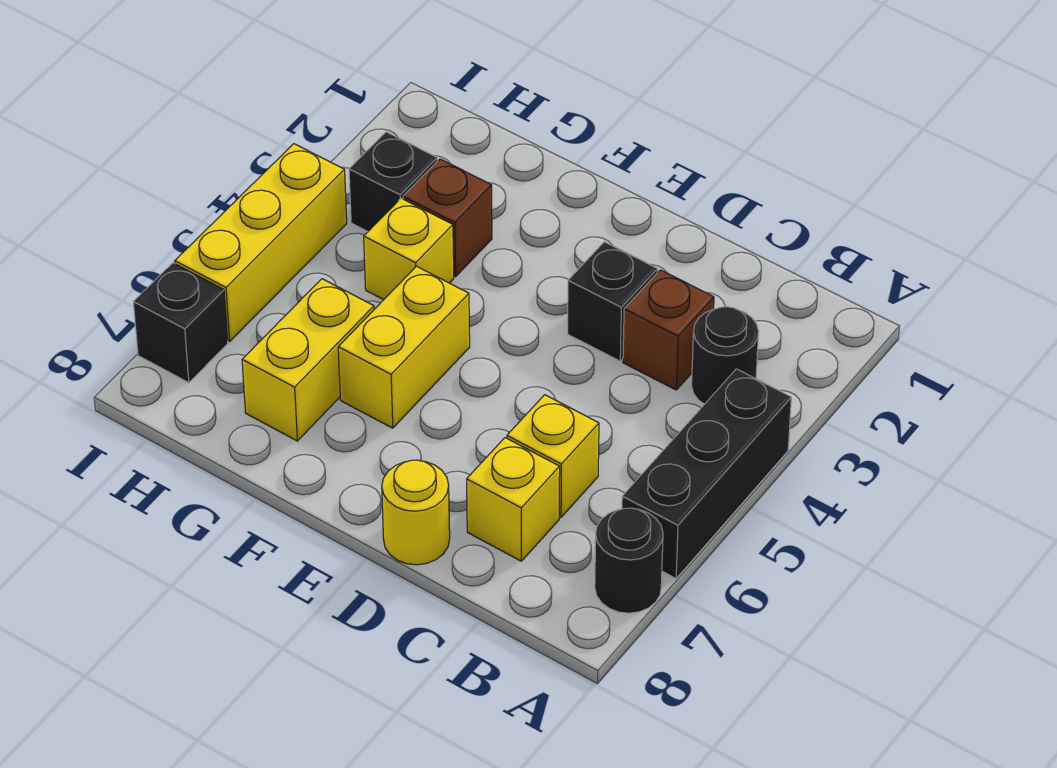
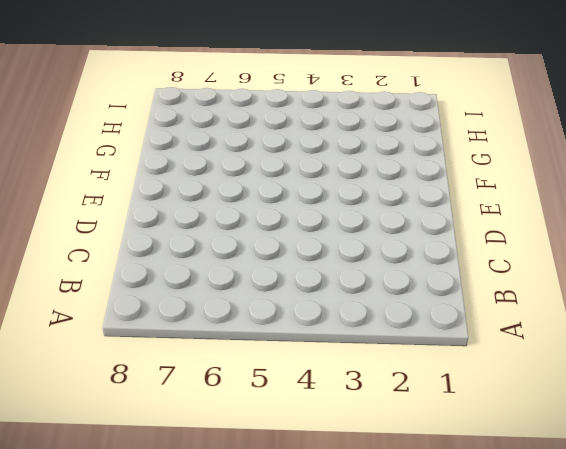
none -> black brick A4:A6 level 1
none -> black round brick A7 level 1
none -> black round brick B3 level 1

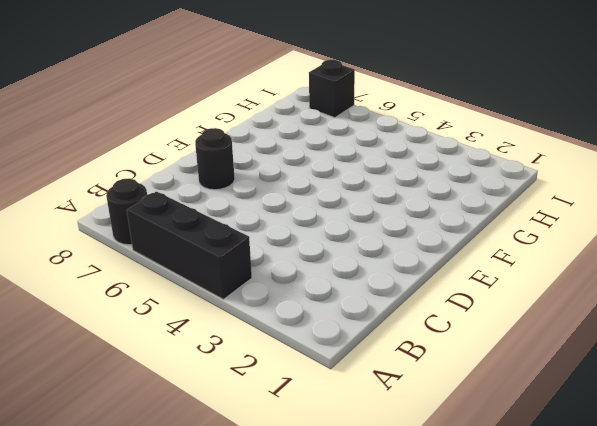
black round brick D7 level 1 -> black round brick B3 level 1
none -> brown brick C3 level 1
none -> yellow brick C6 level 1
none -> yellow brick C7 level 1

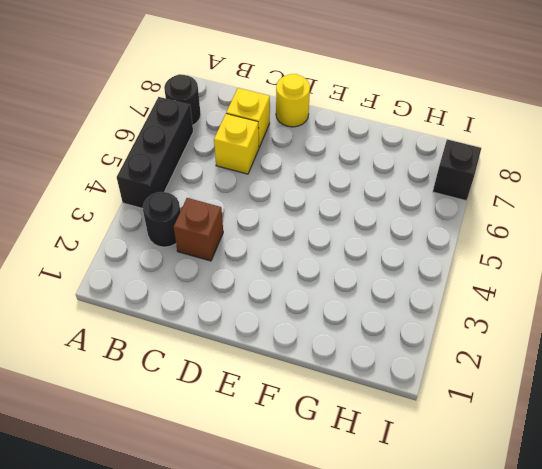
none -> black brick D3 level 1
none -> yellow brick F5:F6 level 1
none -> brown brick G3 level 1

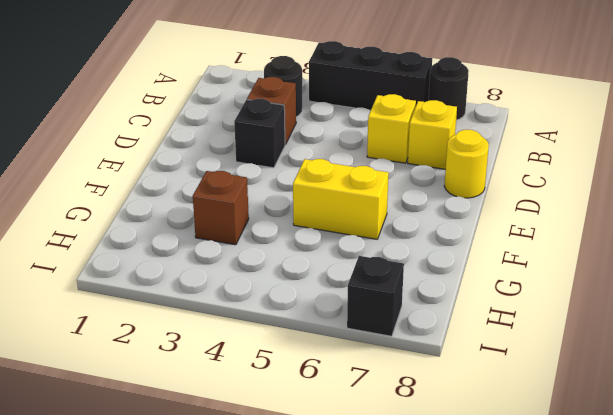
none -> yellow brick G4 level 1
none -> yellow brick G6:G7 level 1
none -> black brick H3 level 1

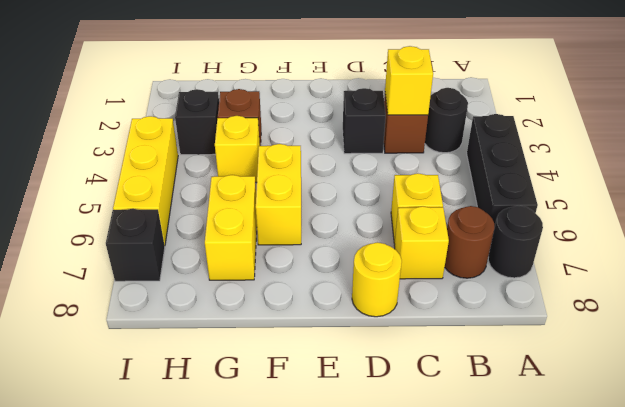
brown round brick B7 level 1 -> none
yellow brick C3 level 2 -> none

